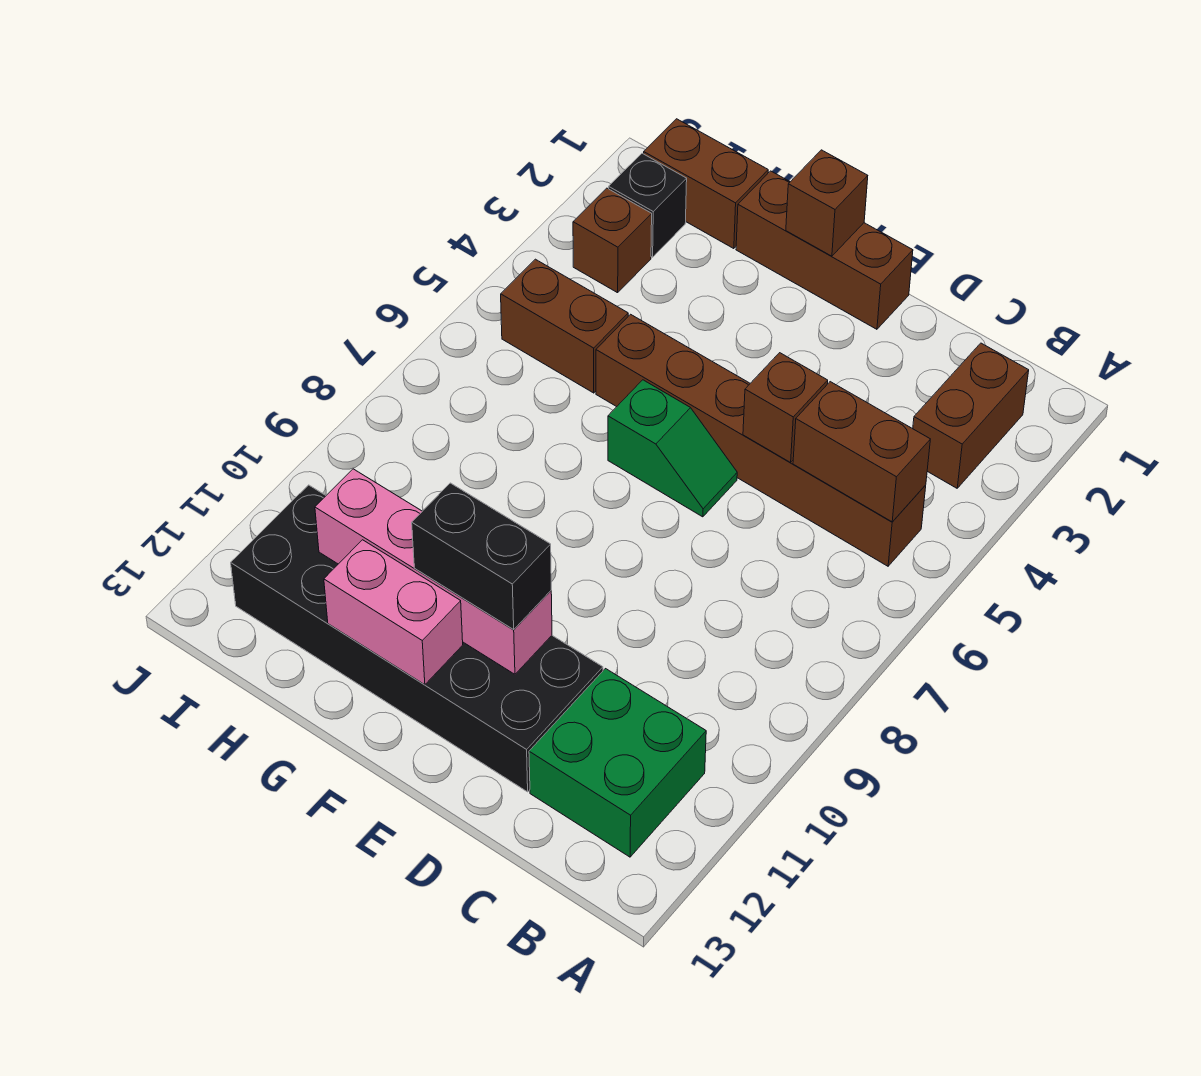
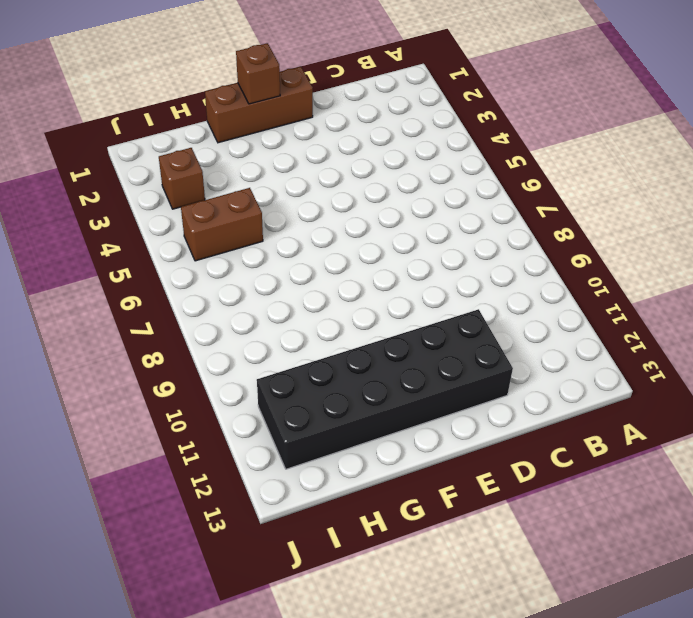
none -> brown brick B2:B3 level 1
none -> brown brick B5:G5 level 1
none -> green brick B11:C12 level 1

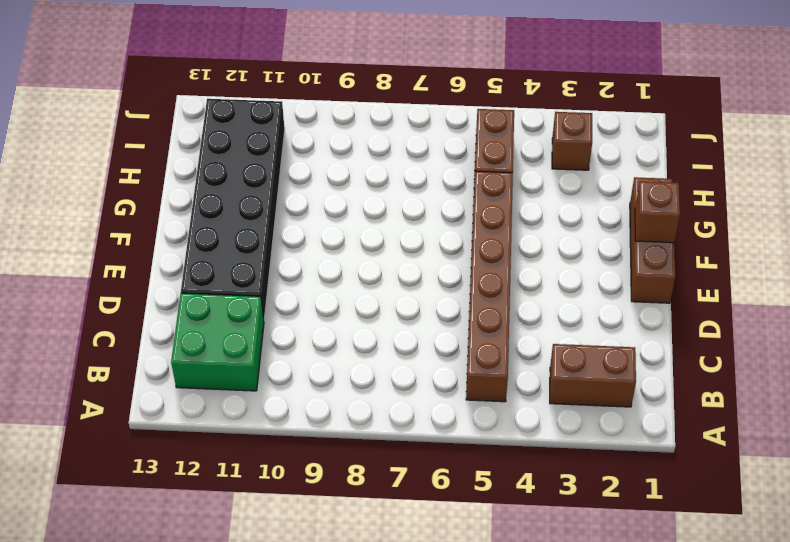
none -> green slope E6:F6 level 1 top F
none -> brown brick H1:I1 level 1
none -> black brick I2 level 1

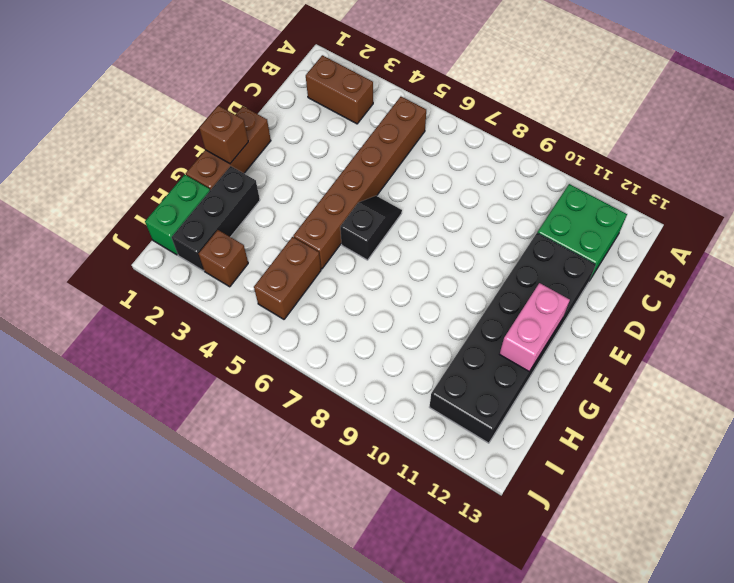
black slope E6:F6 level 1 top F -> green slope E6:F6 level 1 top F
black brick G2:I2 level 1 -> black brick I2 level 1
green brick H1:I1 level 1 -> brown brick H1:I1 level 1
none -> brown brick B5:C5 level 2
none -> brown brick D5 level 2
none -> pink brick E11:H11 level 2

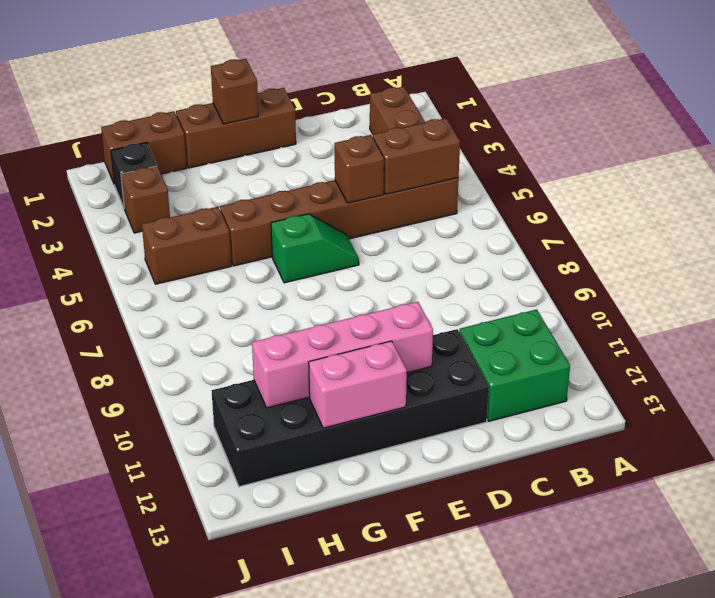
none -> black brick E11:F11 level 3

